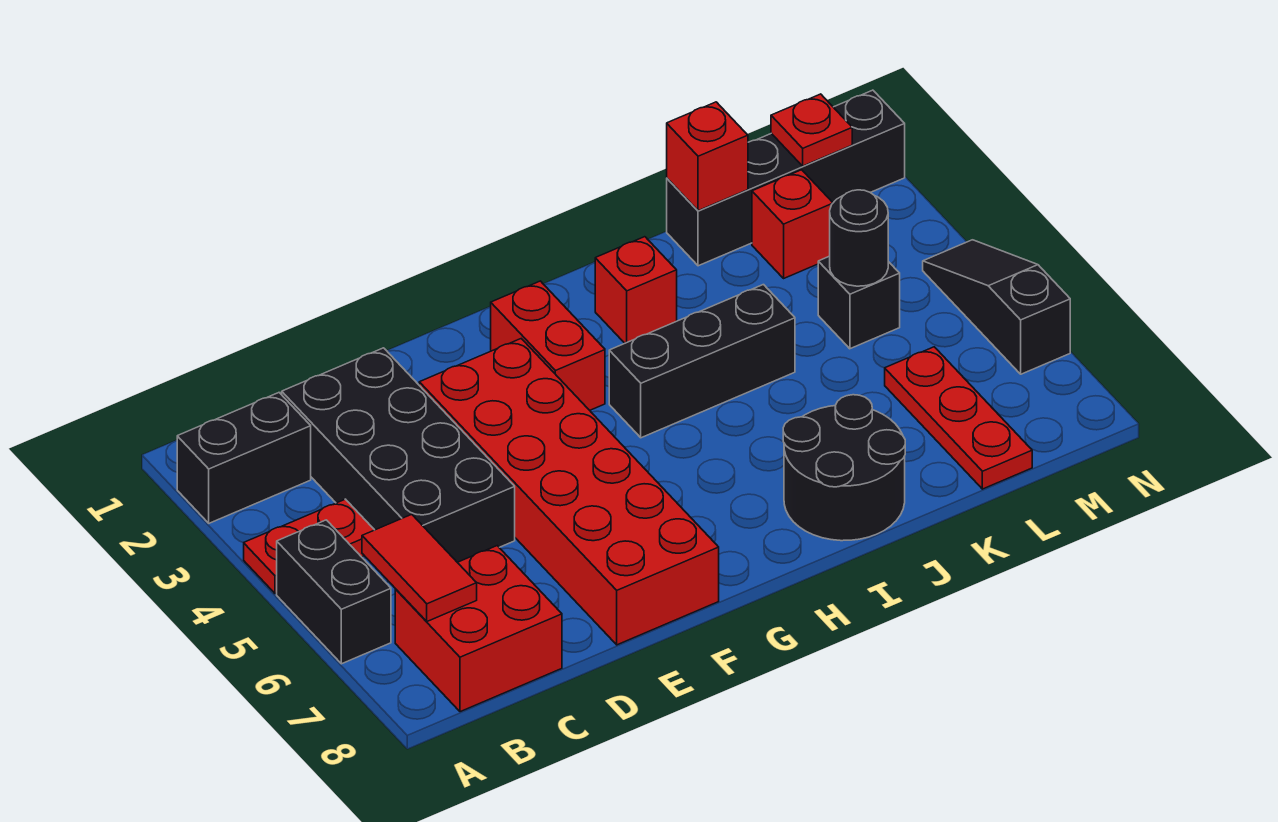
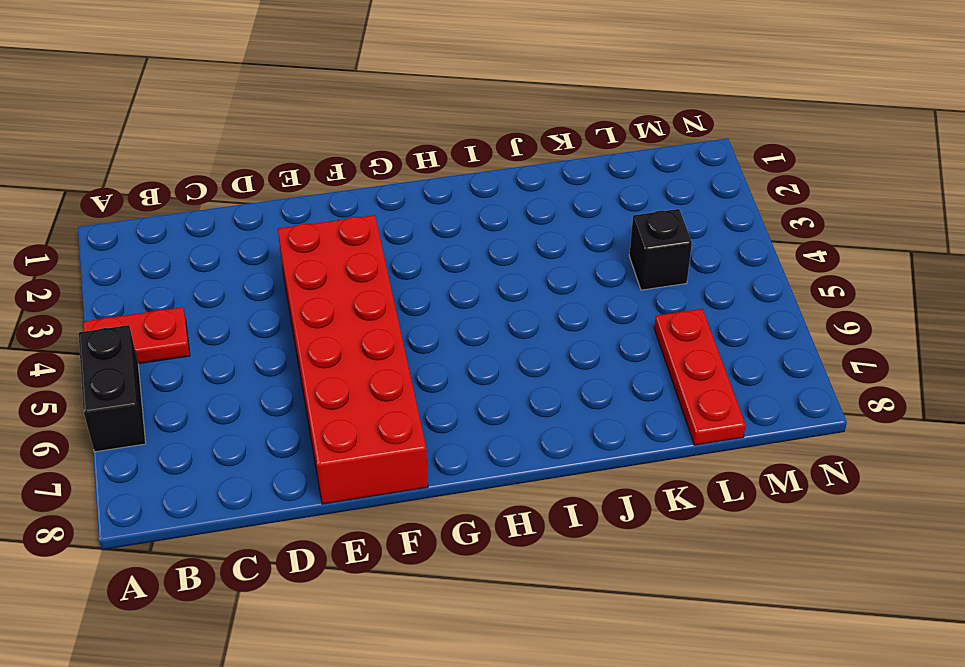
none -> black brick A2:B2 level 1
none -> red brick B7:C8 level 1
none -> black brick C2:D5 level 1

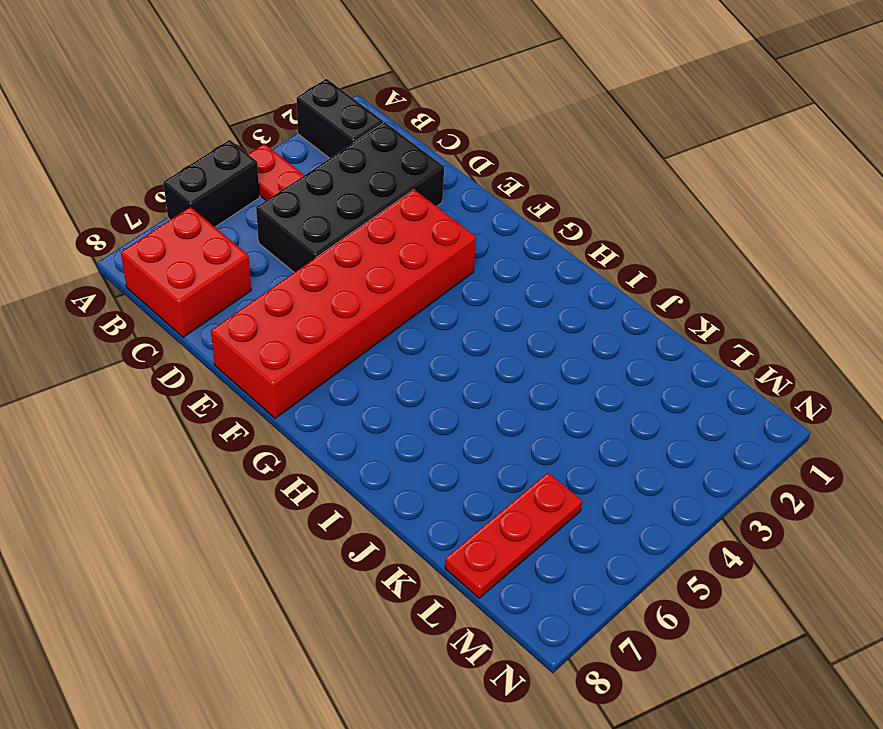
none -> red brick G2:G3 level 1
none -> black brick H4:J4 level 1
none -> red brick I2 level 1

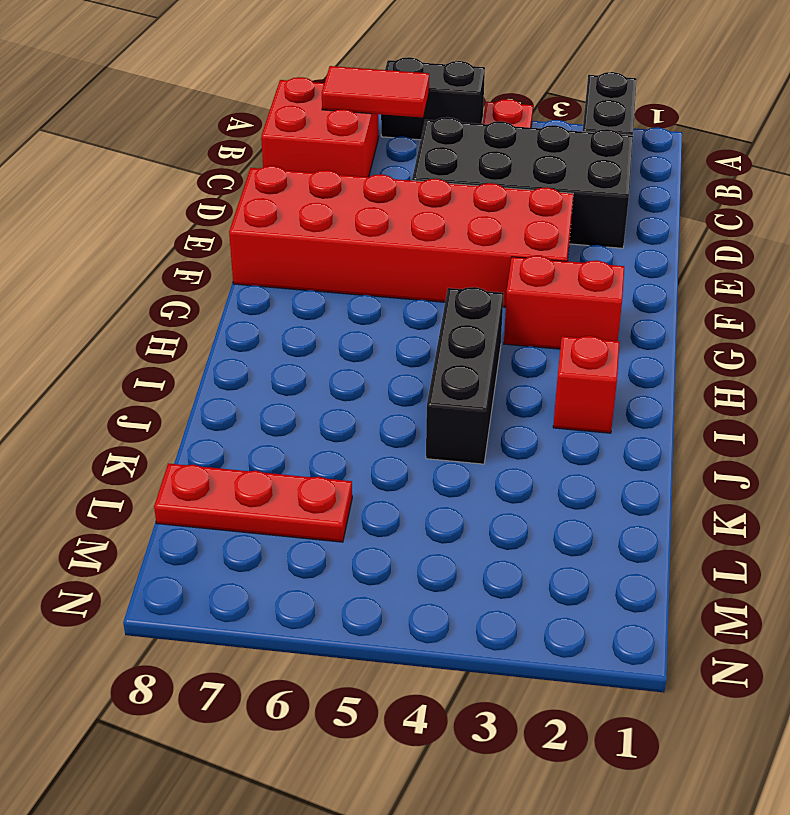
none -> black round brick I7:J8 level 1
none -> black brick K1:N1 level 1
none -> red brick L2 level 1

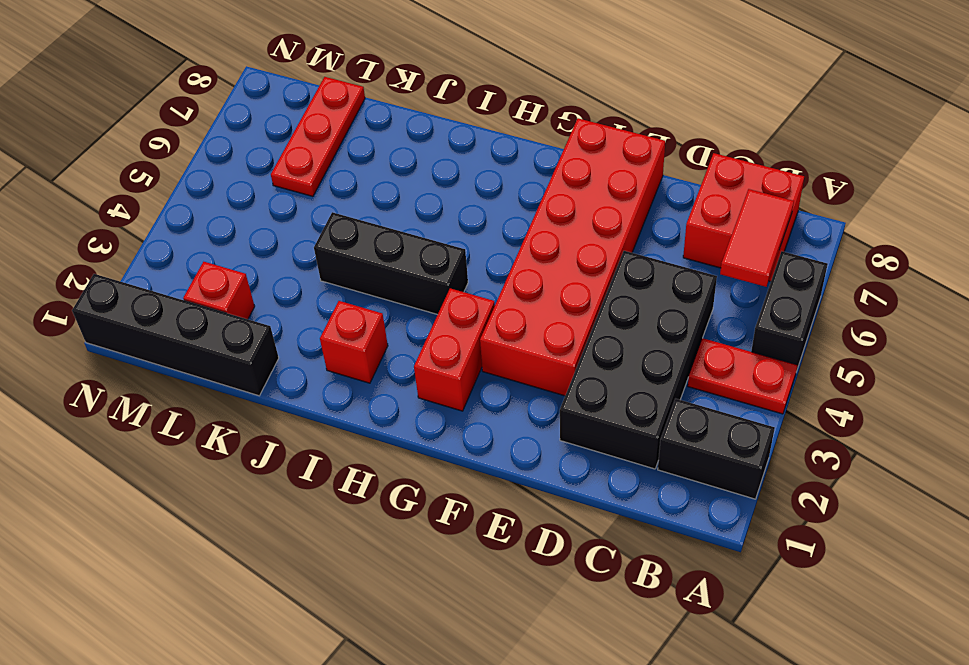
none -> black round brick I7:J8 level 1
none -> black brick L4 level 1
none -> black slope N4:N6 level 1 top 6

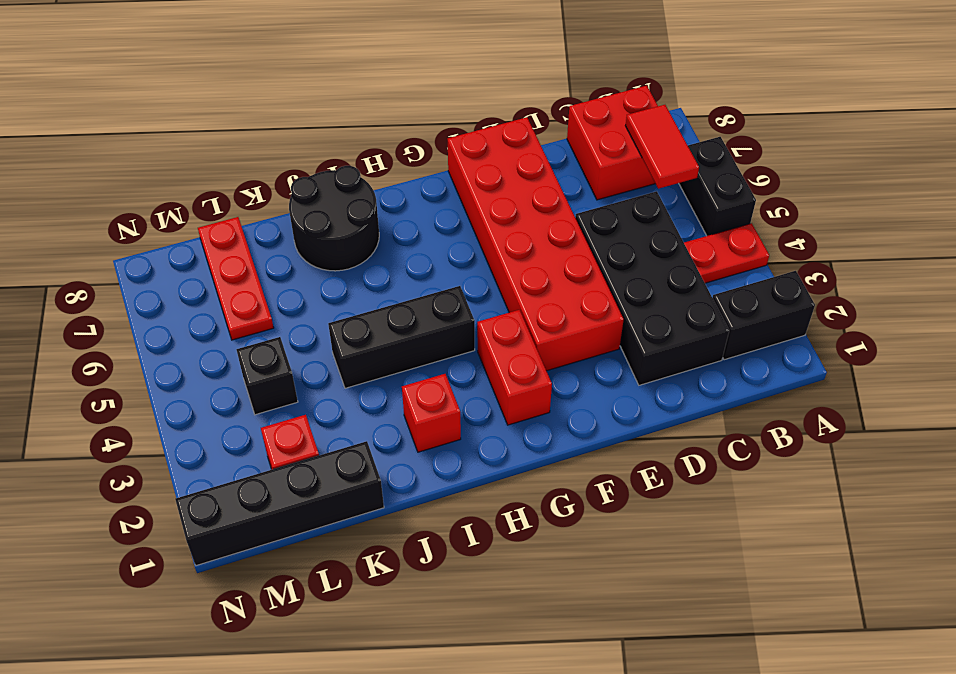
none -> black slope N4:N6 level 1 top 6
none -> red brick K1 level 2
none -> black round brick L4 level 2

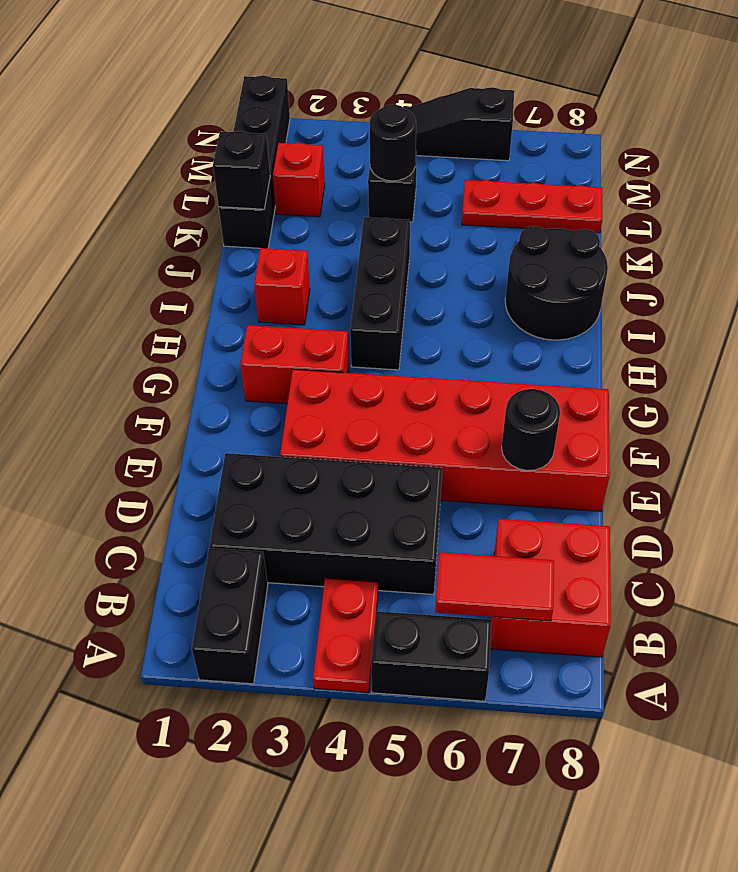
black round brick E7 level 2 -> none
black brick K1 level 2 -> red brick K1 level 2
none -> red plate M1 level 2

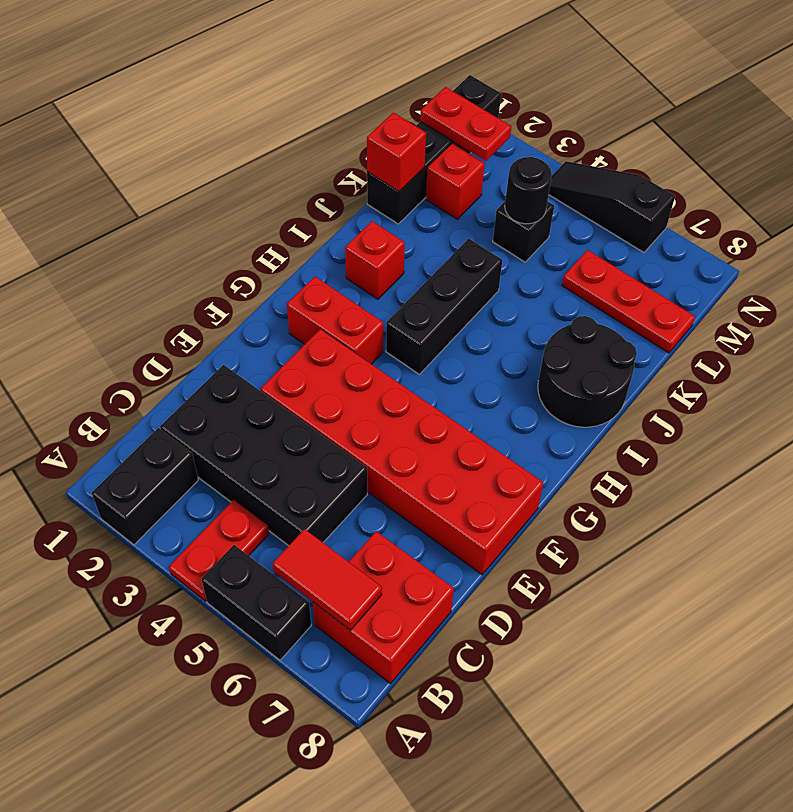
red plate M1:M2 level 2 -> red plate M1 level 2

